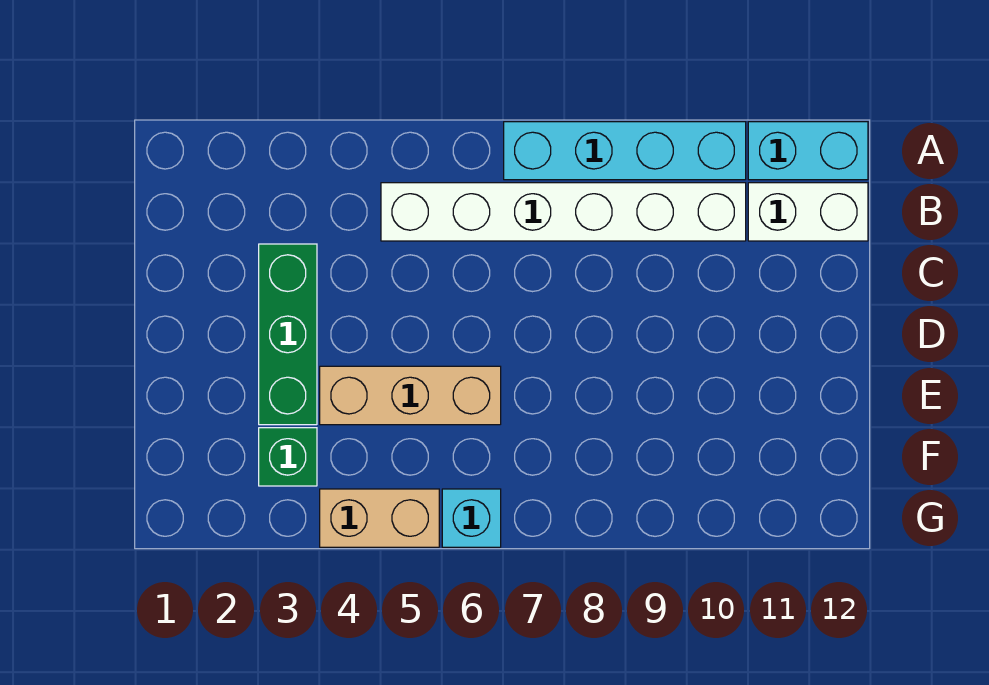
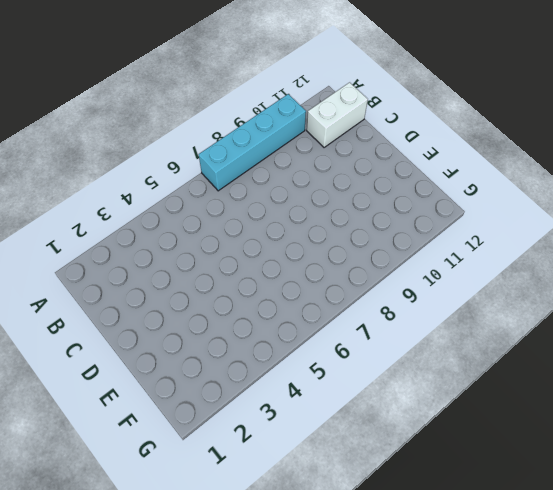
none -> cyan brick A11:A12 level 1
none -> white brick B5:B10 level 1

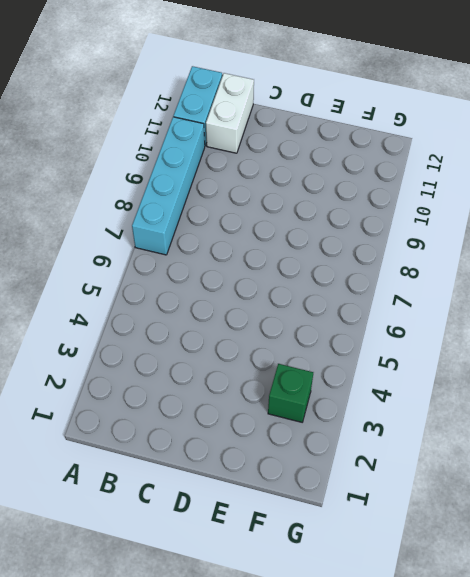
none -> white brick B5:B10 level 1
none -> green brick C3:E3 level 1

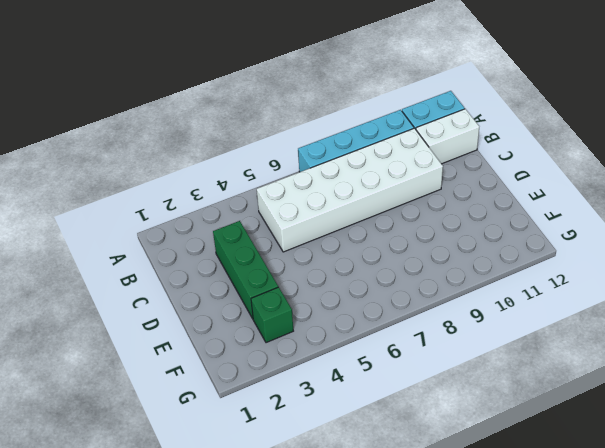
white brick B5:C10 level 1 -> white brick B5:B10 level 1
none -> tan brick E4:E6 level 1
none -> tan brick G4:G5 level 1

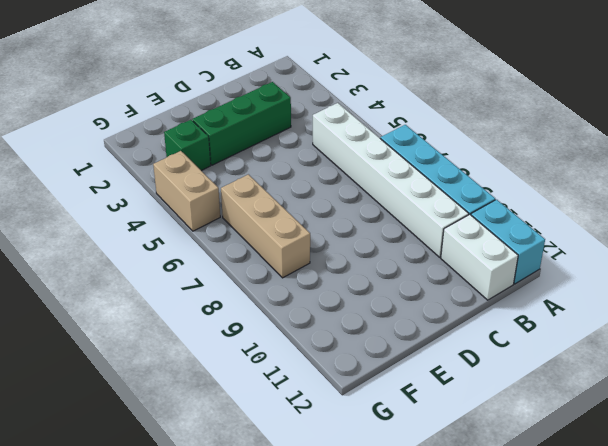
tan brick F6:F8 level 1 -> tan brick E4:E6 level 1
none -> cyan brick G6 level 1

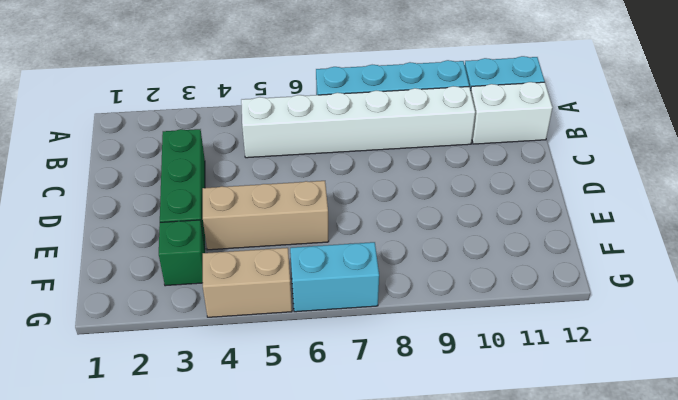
cyan brick G6:G7 level 1 -> cyan brick G6 level 1

